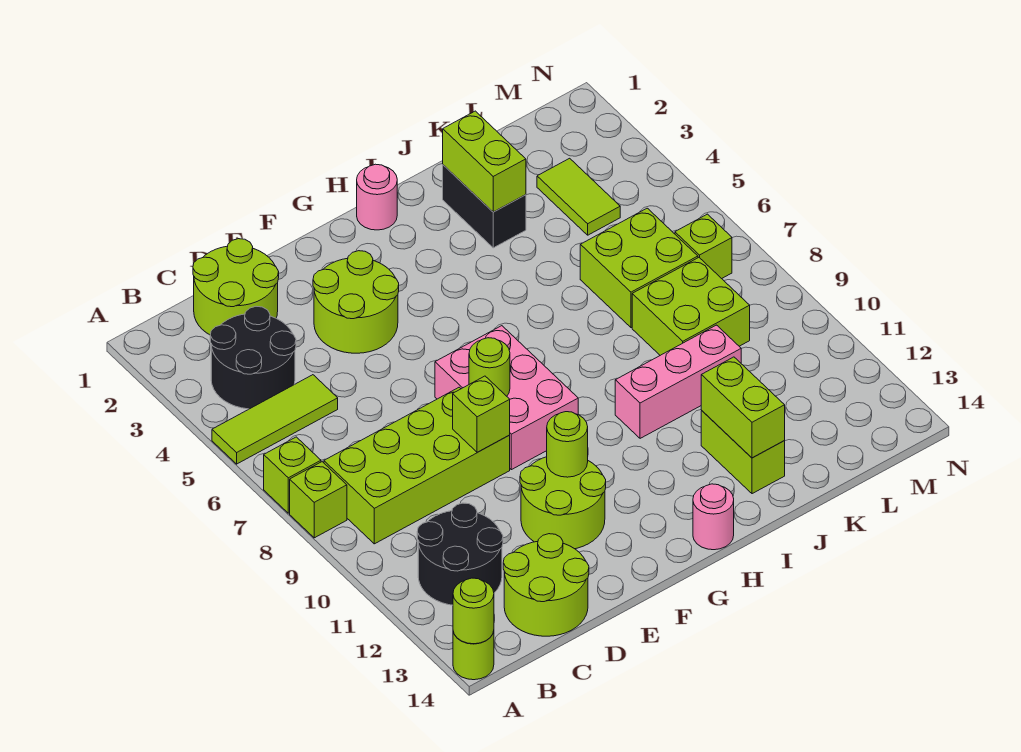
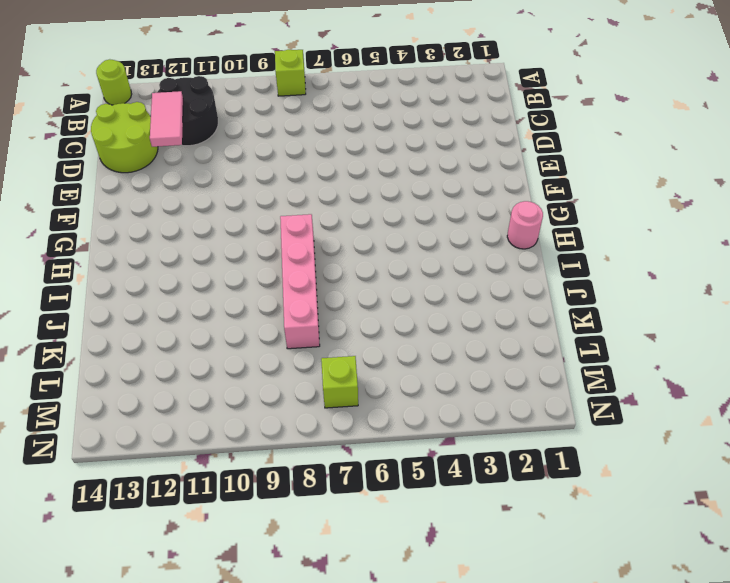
pink tile C12:D12 level 2 -> none
pink brick H8:K8 level 1 -> lime brick K8:L9 level 1
none -> lime tile A5:C5 level 1
none -> lime brick A7 level 1
none -> black round brick B3:C4 level 1

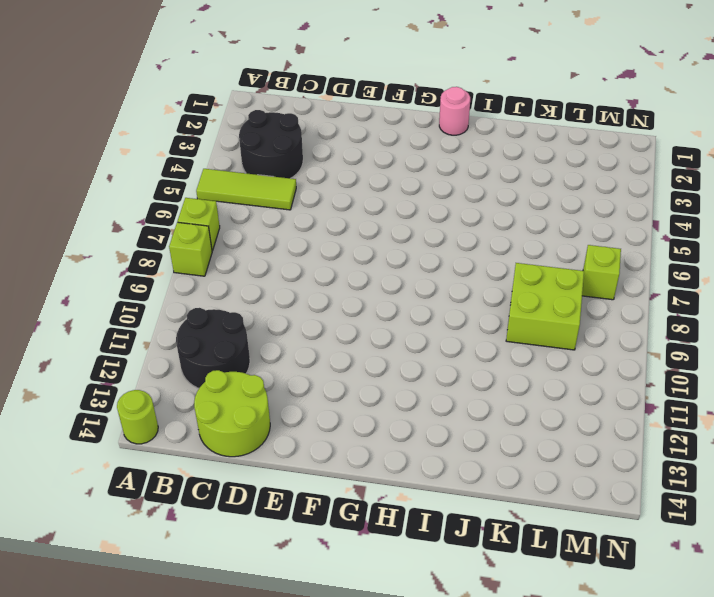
none -> lime brick B8:E9 level 1
none -> lime round brick C1:D2 level 1
none -> lime round brick E3:F4 level 1

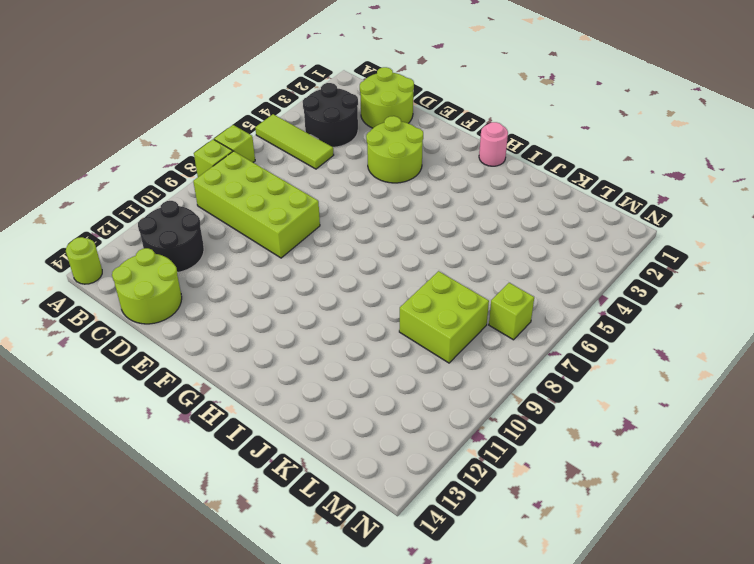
none -> lime round brick E11:F12 level 1
none -> pink brick F7:G9 level 1
none -> pink round brick H14 level 1

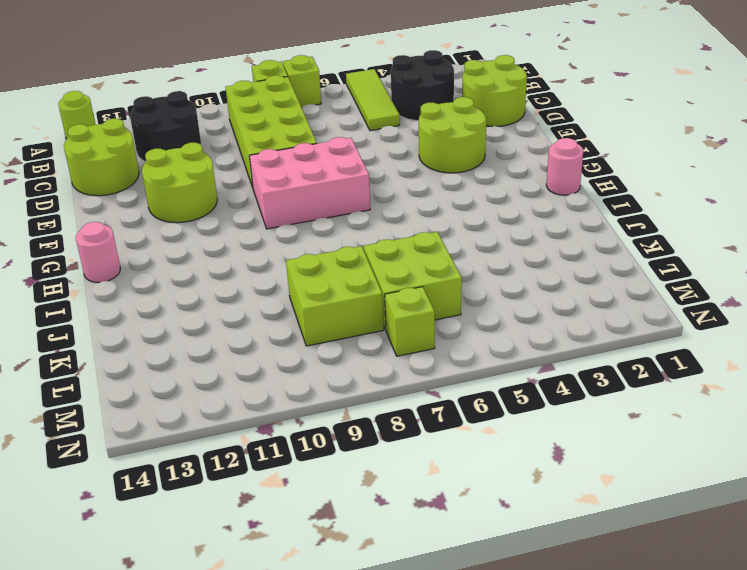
none -> pink brick I10:K10 level 1
none -> black brick J2:J3 level 1
none -> lime brick J12:J13 level 1

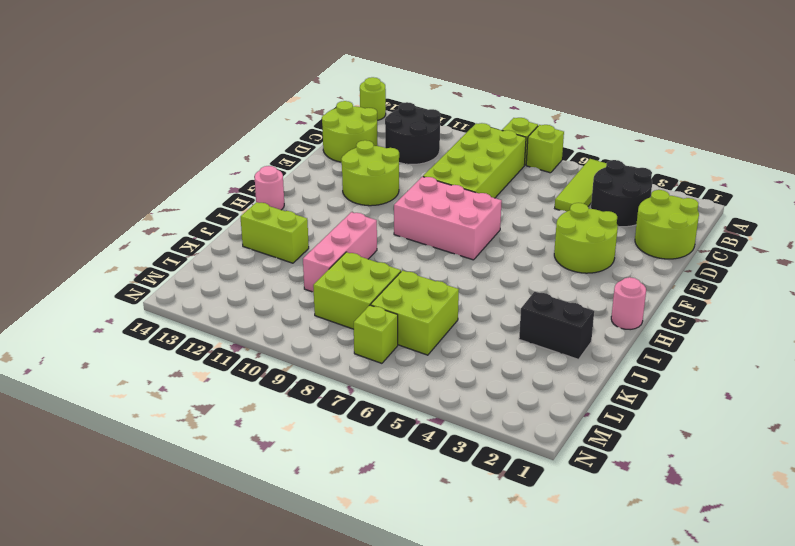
none -> lime tile L3:L4 level 1
none -> lime round brick A14 level 2
none -> lime brick E9 level 2

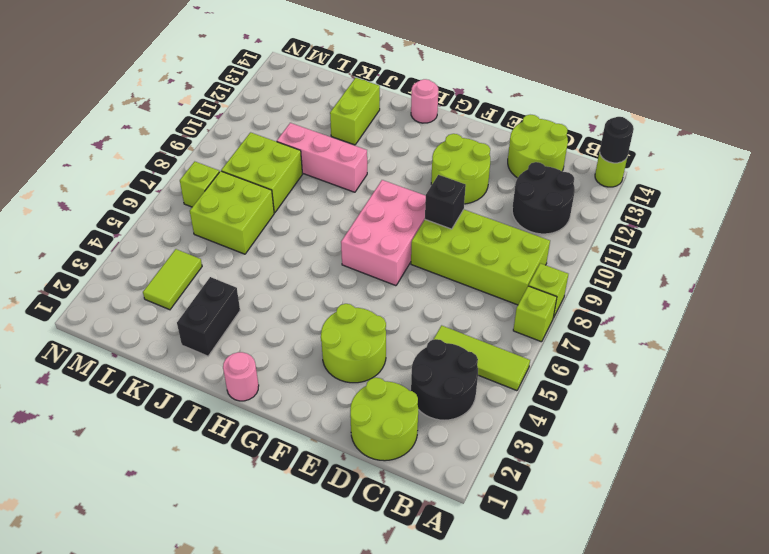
black round brick A14 level 2 -> lime round brick A14 level 2
black brick E9 level 2 -> lime brick E9 level 2
none -> lime round brick F8 level 2
none -> lime round brick F11 level 2
none -> lime brick J2:J3 level 2

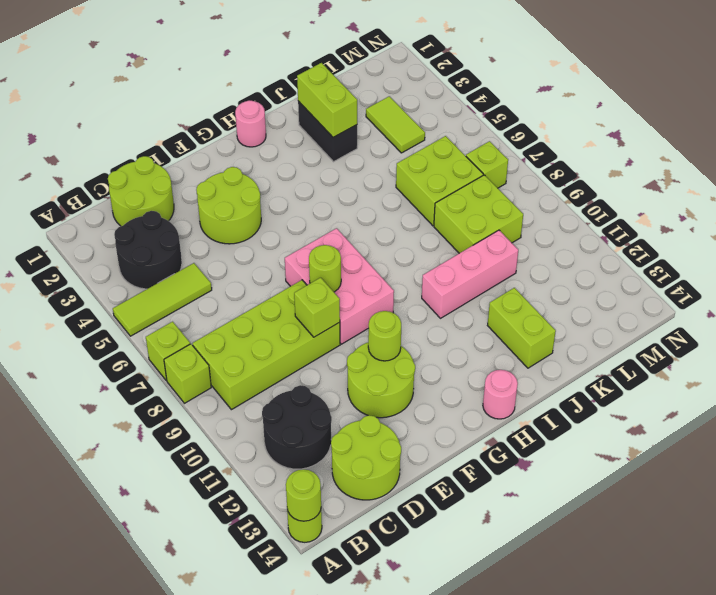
none -> lime brick J12:J13 level 2

